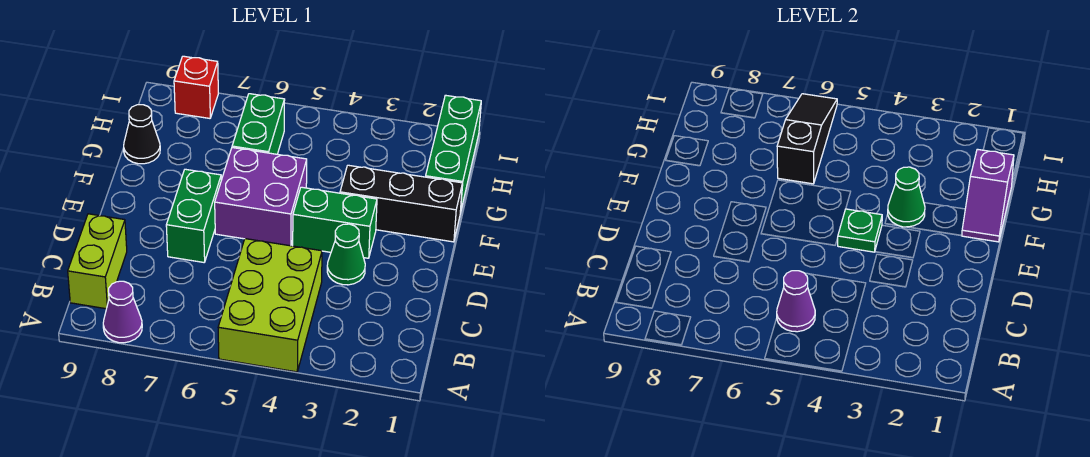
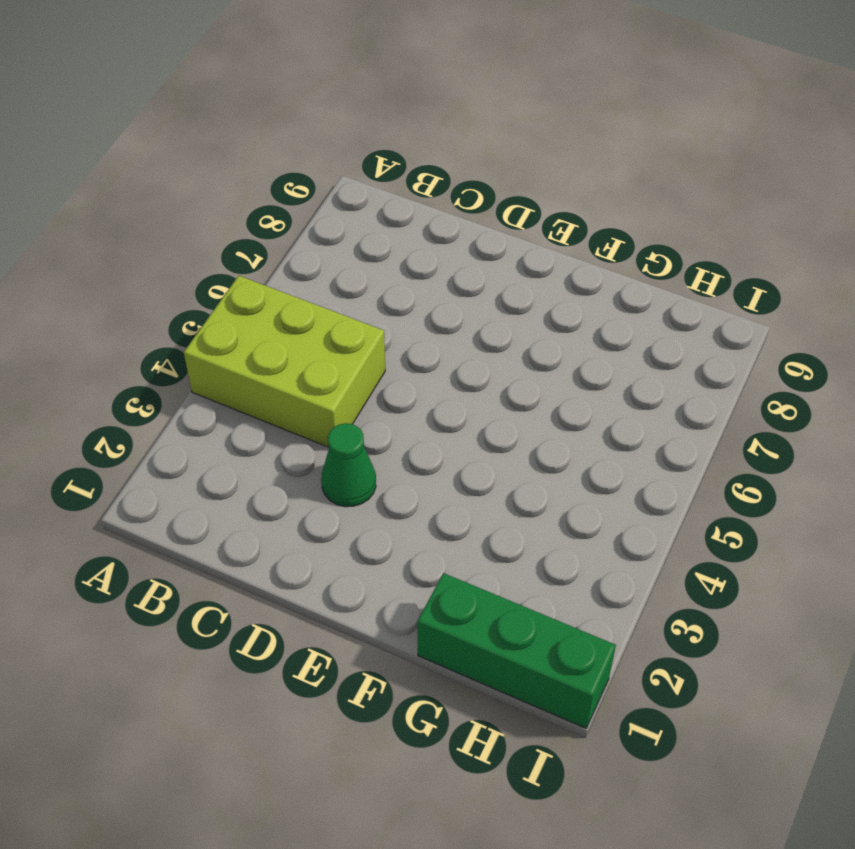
none -> purple cone A8 level 1
none -> lime brick B9:C9 level 1
none -> green brick D7:E7 level 1

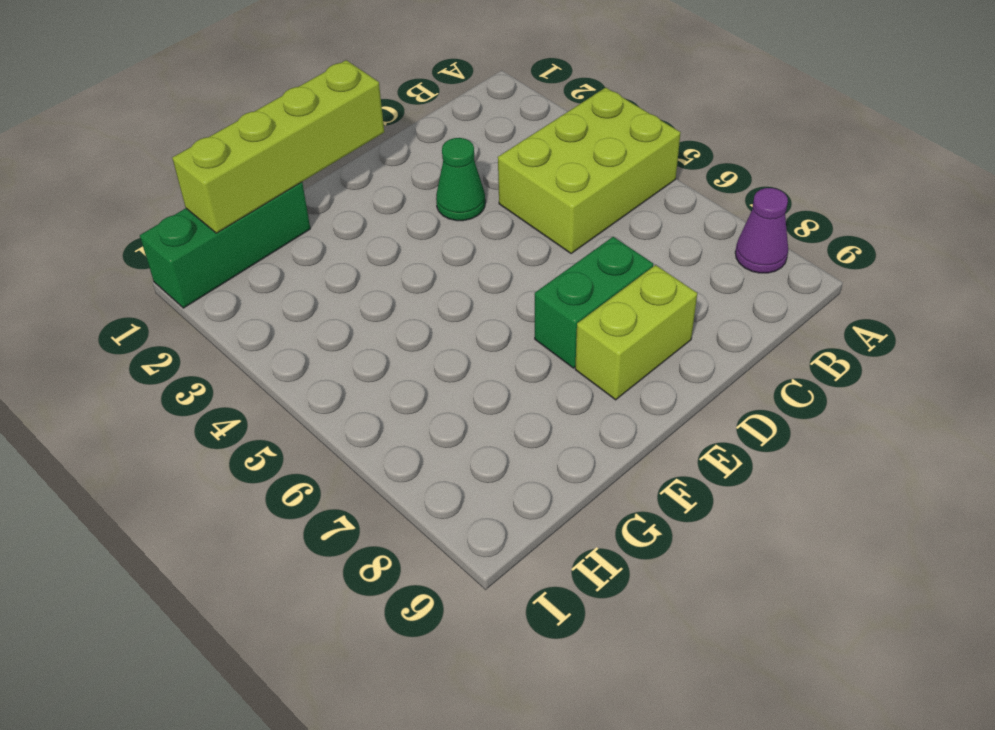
lime brick D8:E8 level 1 -> lime brick B9:C9 level 1
lime brick E1:H1 level 2 -> purple slope F1:G1 level 2 top G
none -> green brick E3:E4 level 1
none -> purple brick E5:F6 level 1
none -> black brick F1:F3 level 1

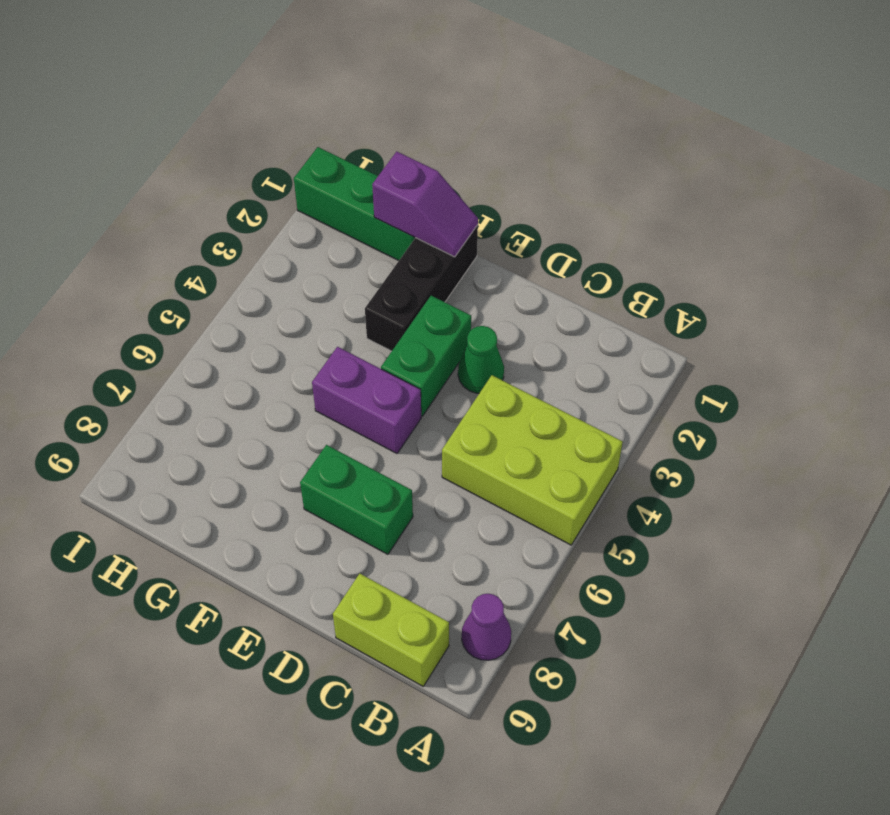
purple brick E5:F5 level 1 -> purple brick E5:F6 level 1
none -> green brick G6:H6 level 1
none -> black cone G9 level 1
none -> red brick I8 level 1

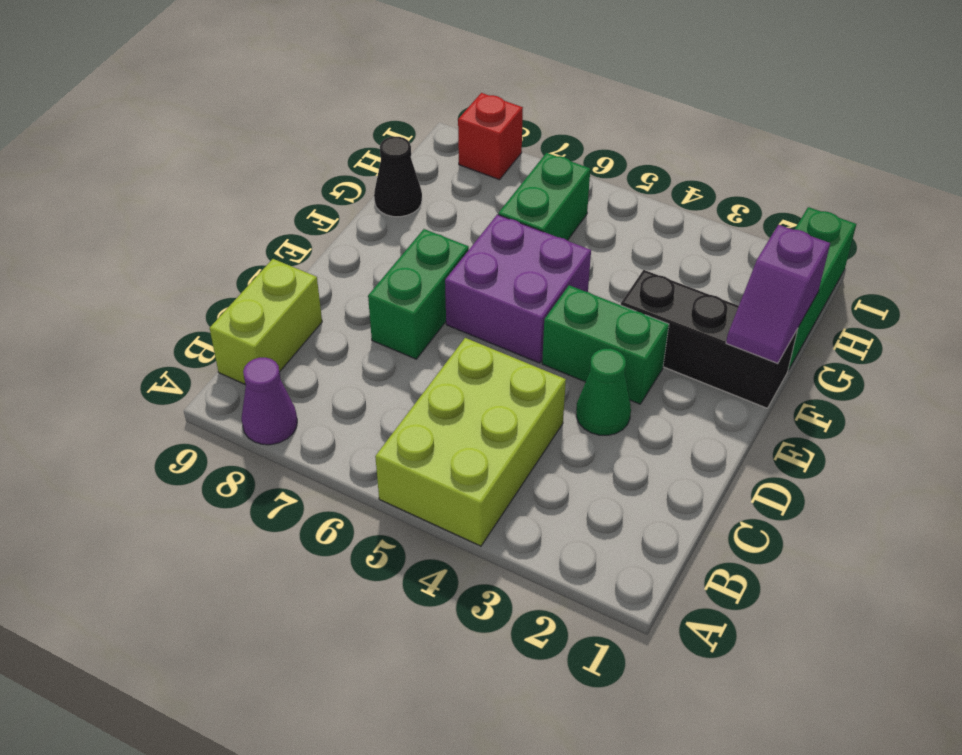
none -> purple cone B5 level 2
none -> green plate E4 level 2
none -> green cone F3 level 2

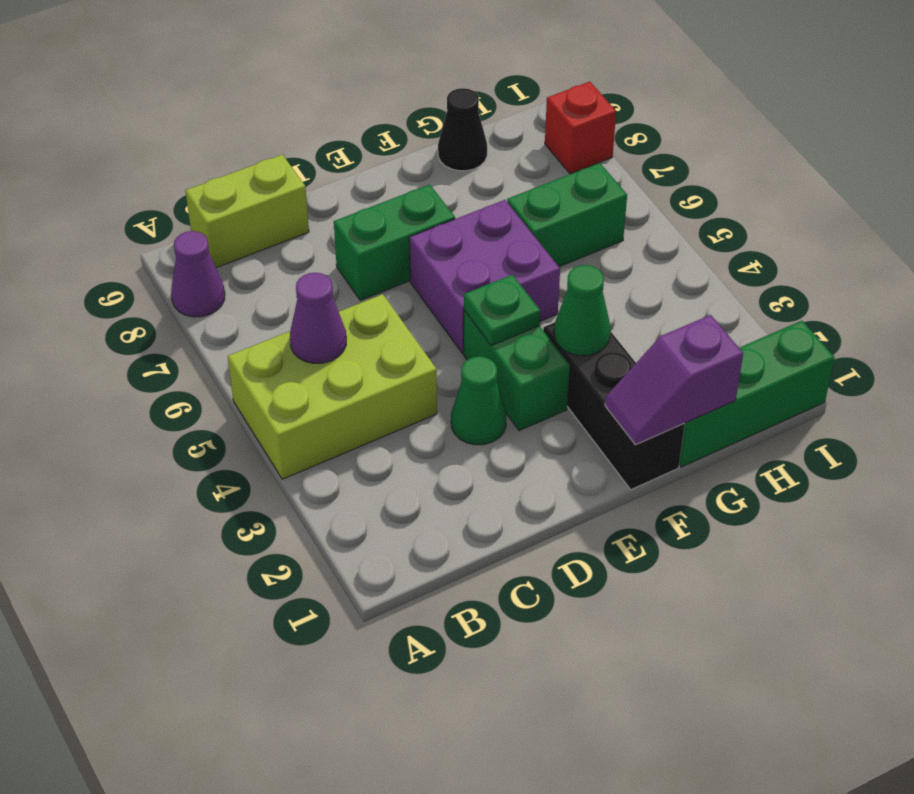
none -> black slope G6:I6 level 2 top G

